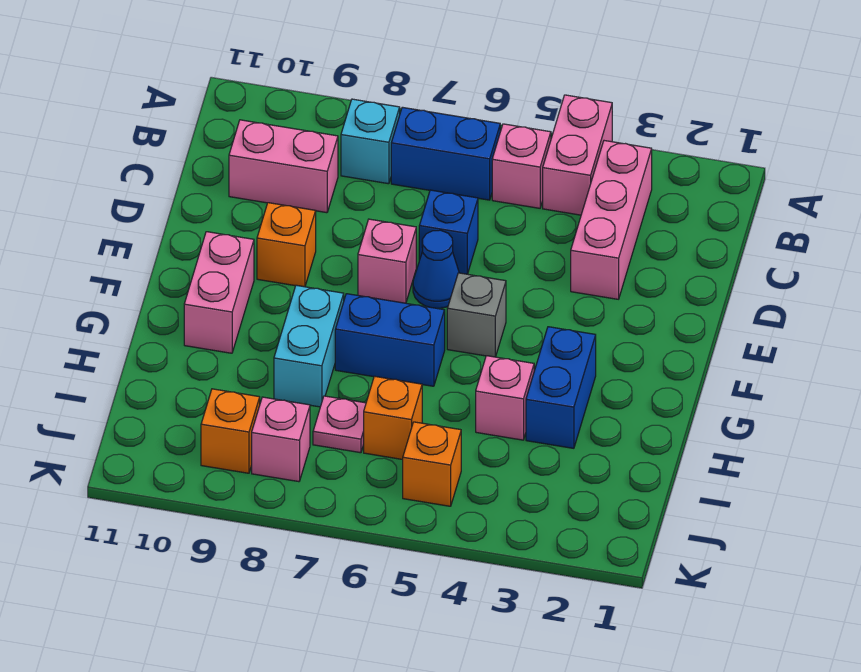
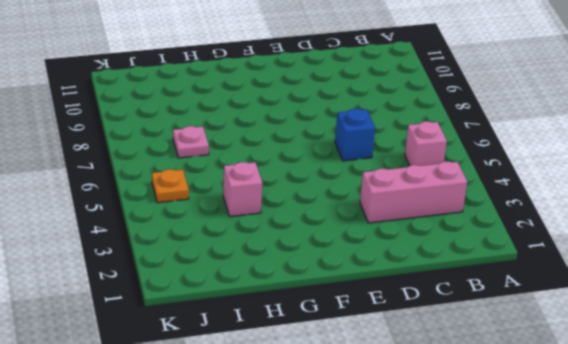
orange plate J5 level 1 -> orange brick J5 level 1
none -> pink brick A4:B4 level 1
none -> blue brick B6:B7 level 1
none -> cyan brick B8 level 1

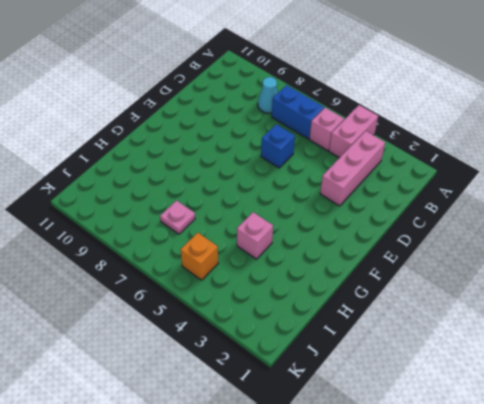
cyan cone B8 level 1 -> cyan brick B8 level 1
none -> pink brick C9:C10 level 1
none -> blue cone E6 level 1
none -> pink brick E7 level 1

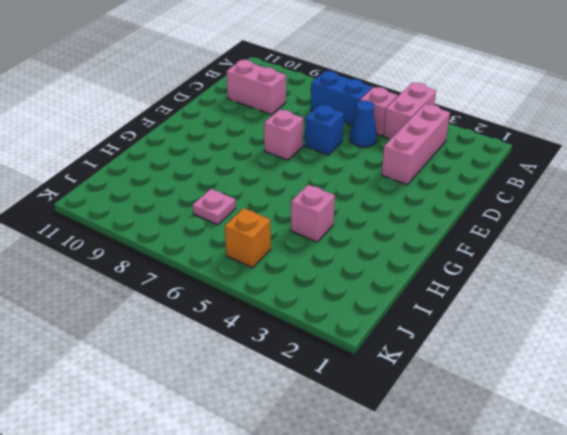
blue cone C5 level 1 -> blue cone E6 level 1
none -> cyan brick B8 level 1
none -> orange brick E9 level 1
none -> grey brick F5 level 1

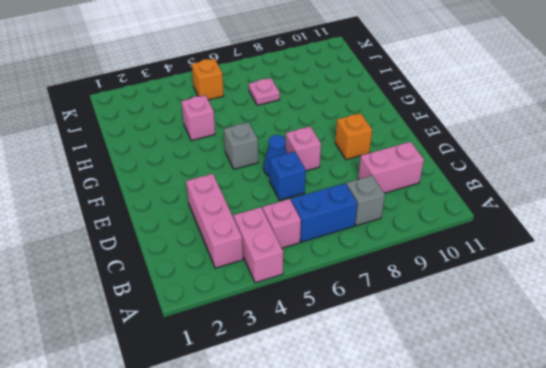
grey brick B8 level 1 -> cyan brick B8 level 1
none -> pink brick F10:G10 level 1
none -> blue brick G3:H3 level 1
none -> blue brick G6:G7 level 1

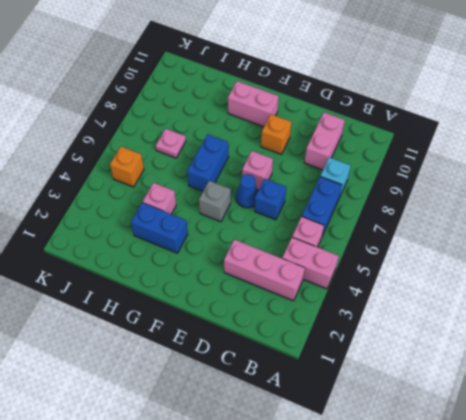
none -> cyan brick G8:H8 level 1
none -> orange brick I6 level 1
none -> pink brick J8 level 1

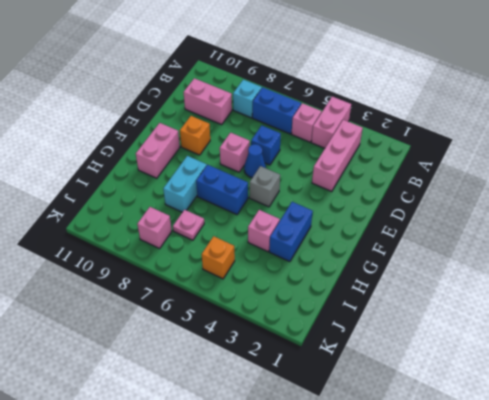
none -> orange brick I6 level 1
none -> orange brick J9 level 1

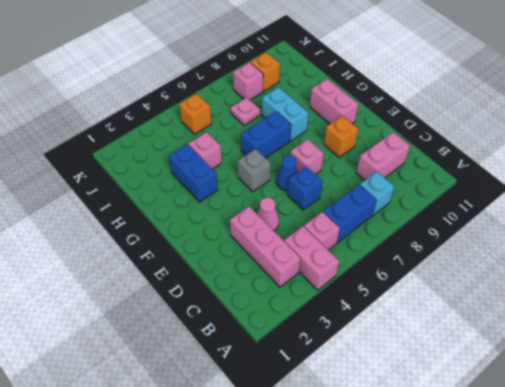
pink cone D4 level 1 -> none
none -> orange brick I6 level 1

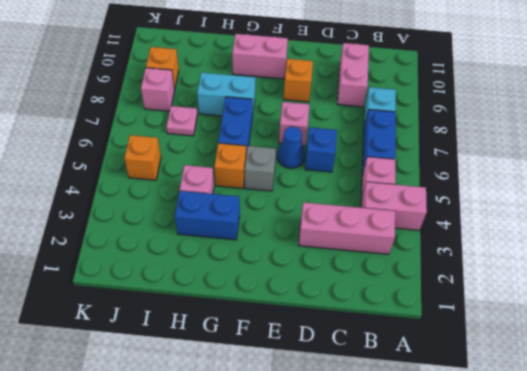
orange brick G5 level 1 -> orange brick I6 level 1

